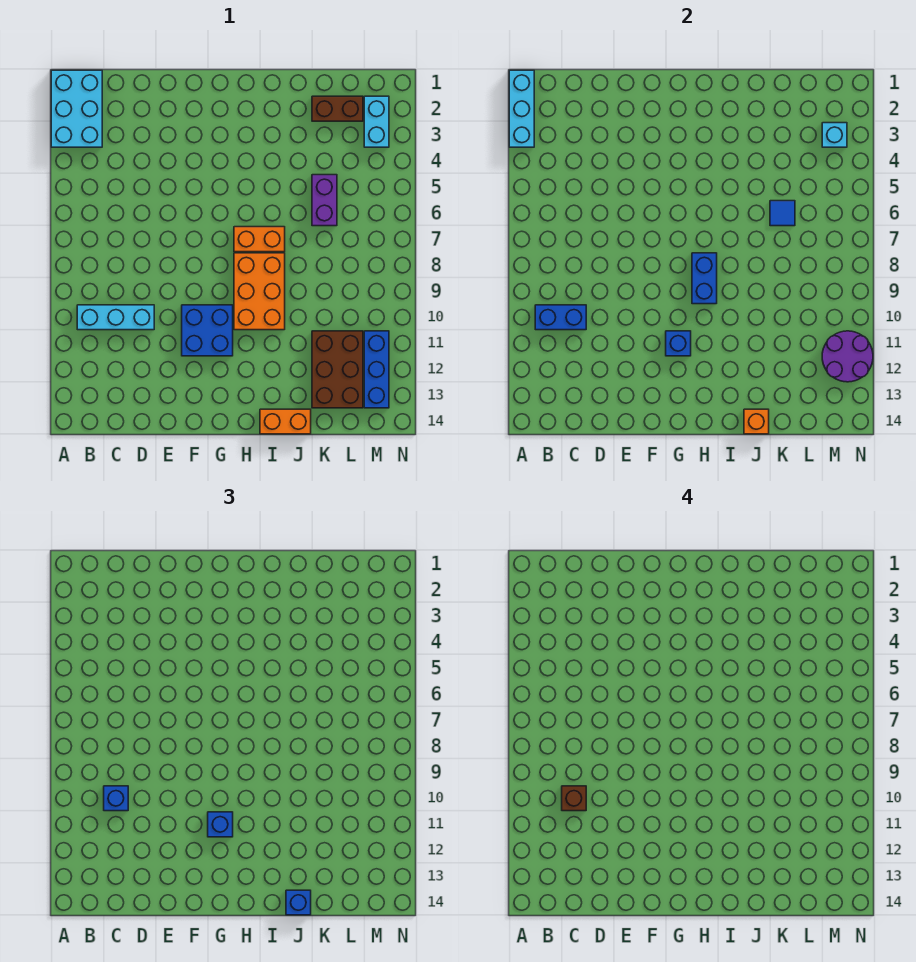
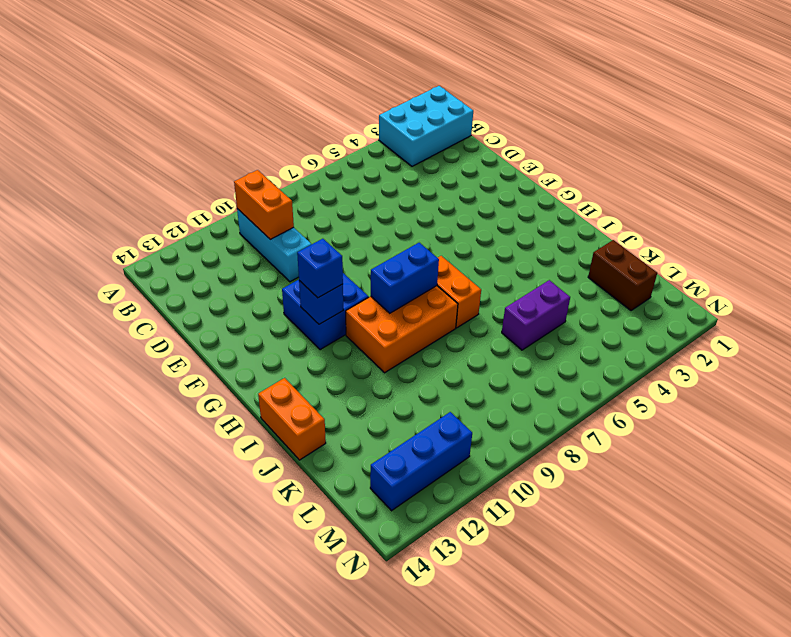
orange brick B10:C10 level 2 -> blue brick B10:C10 level 2
none -> brown brick K11:L13 level 1
none -> cyan brick M2:M3 level 1
none -> cyan brick A1:A3 level 2

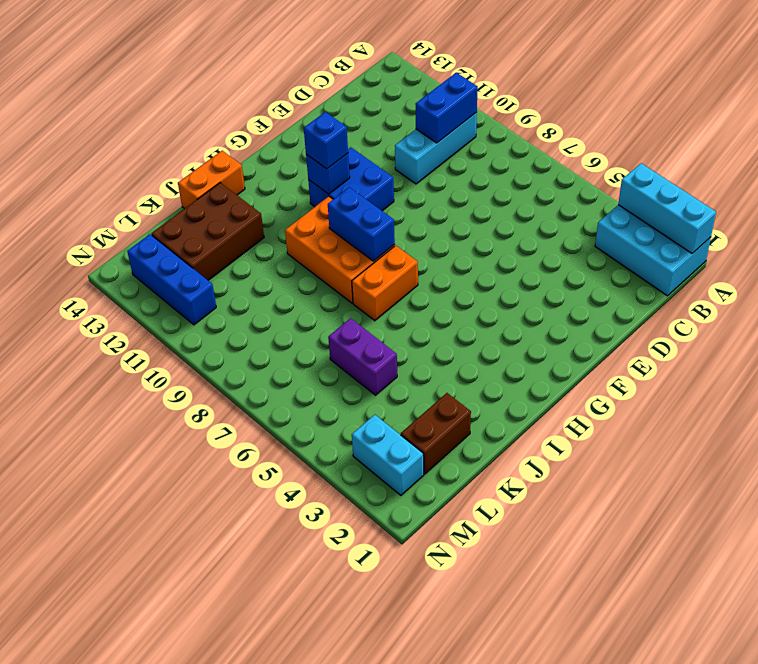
brown brick J12:L13 level 1 -> brown brick K11:L13 level 1
none -> orange brick J14 level 2
none -> blue tile K6 level 2
none -> cyan brick M3 level 2

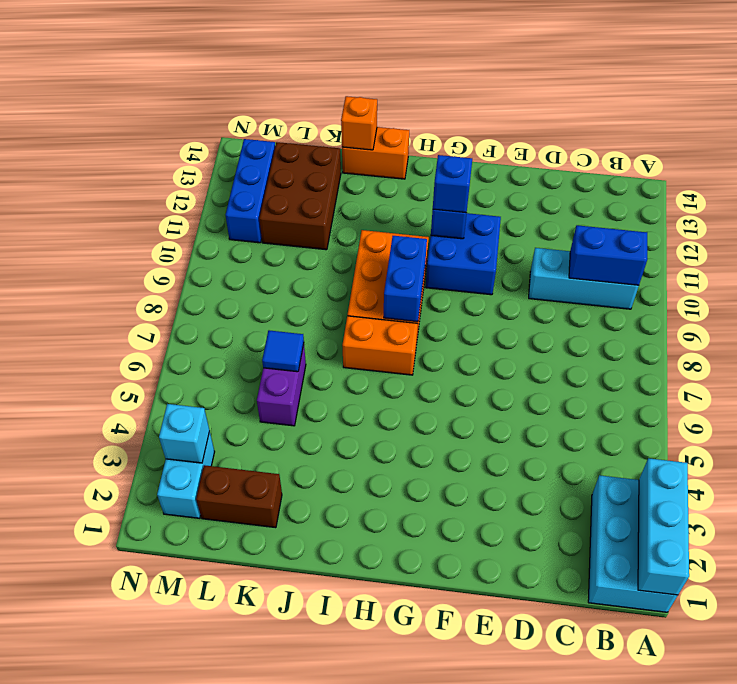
none -> purple round brick M11:N12 level 2
none -> blue brick C10 level 3
none -> blue brick J14 level 3

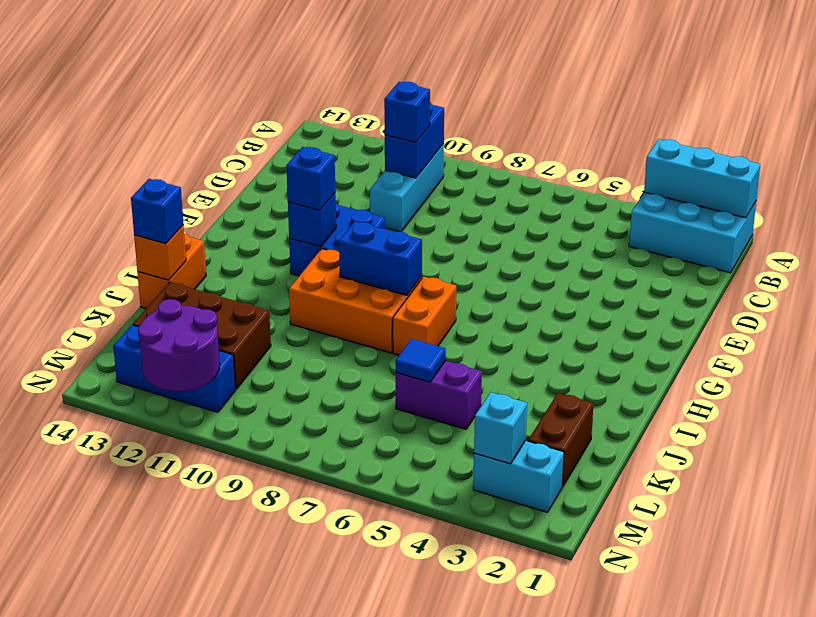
none -> brown brick C10 level 4

